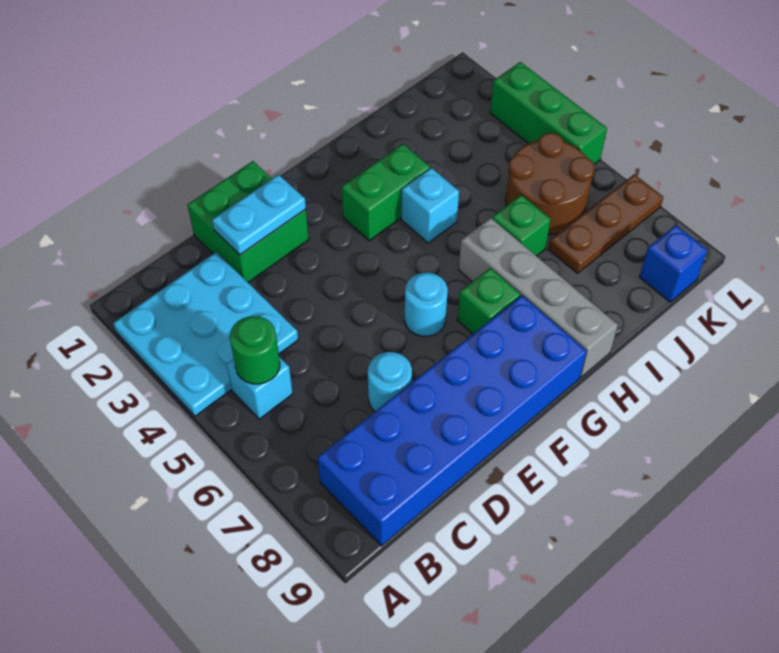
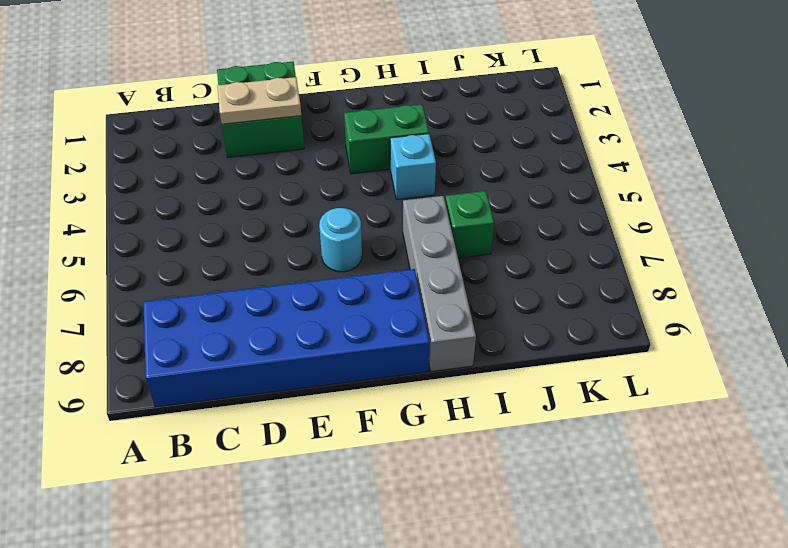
tan plate D2:E2 level 2 -> cyan plate D2:E2 level 2
none -> cyan plate A2:C4 level 1
none -> cyan brick B5 level 1
none -> cyan round brick D7 level 1

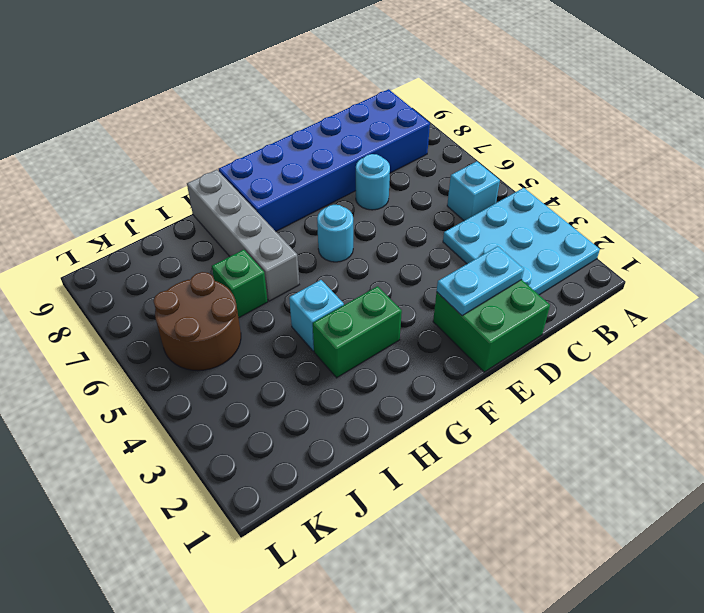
none -> green brick G7 level 1
none -> brown plate J7:L7 level 1
none -> blue brick K9 level 1

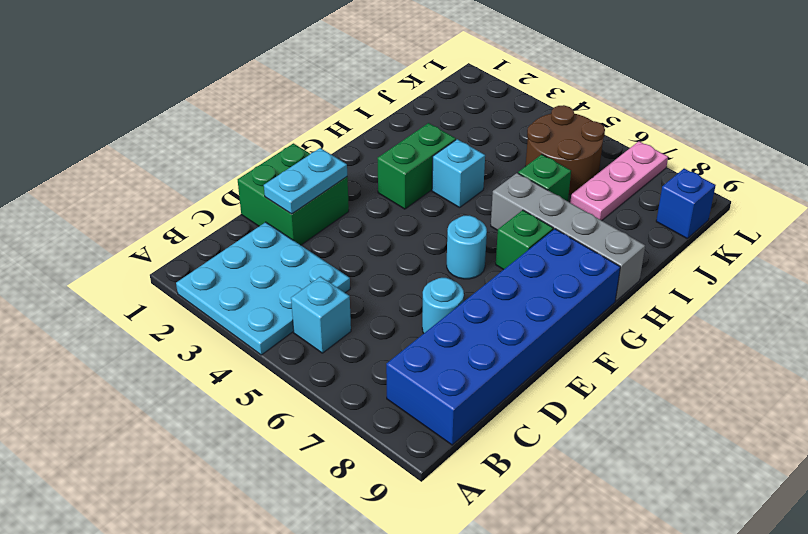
pink plate J7:L7 level 1 -> brown plate J7:L7 level 1
none -> green brick L3:L5 level 1
none -> green round brick B5 level 2

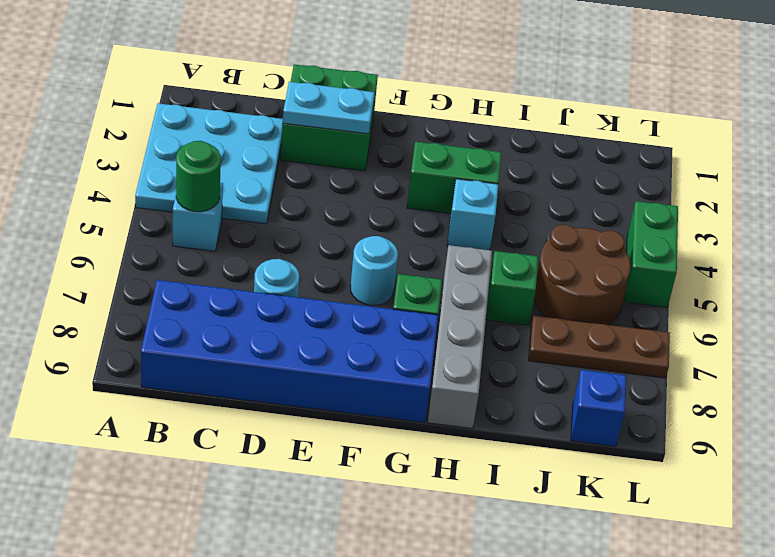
green brick L4:L5 level 1 -> green brick L3:L5 level 1

